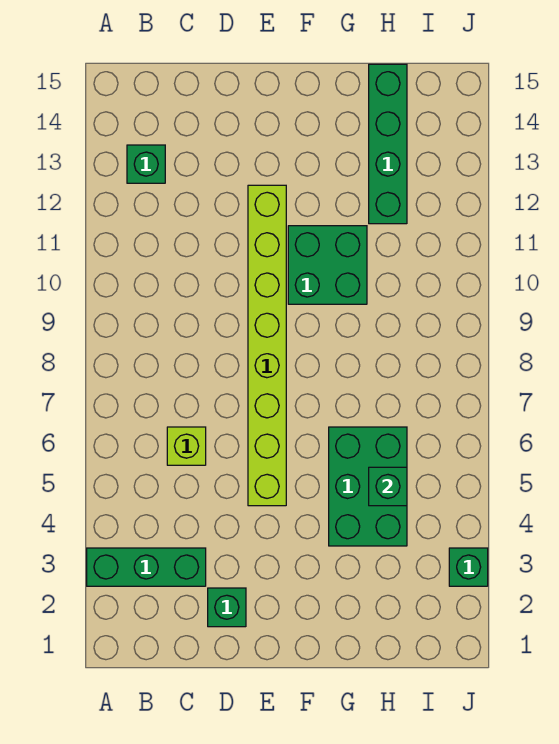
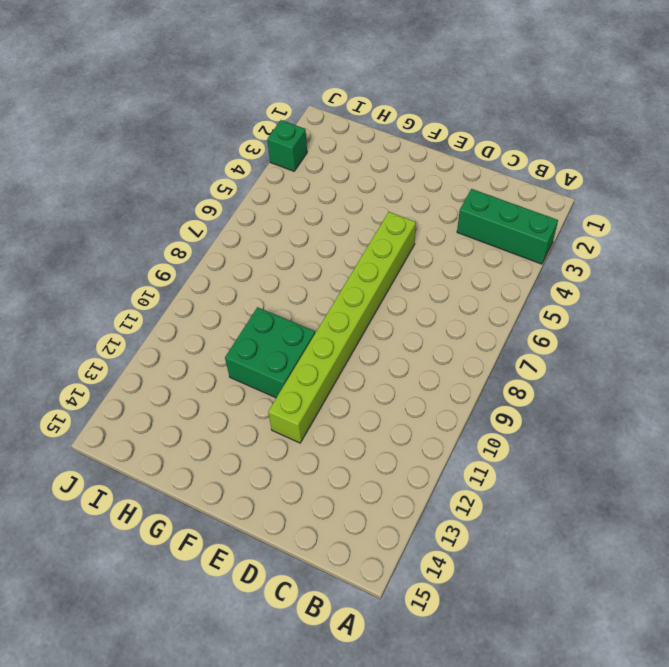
none -> green brick B13 level 1
none -> lime brick C6 level 1

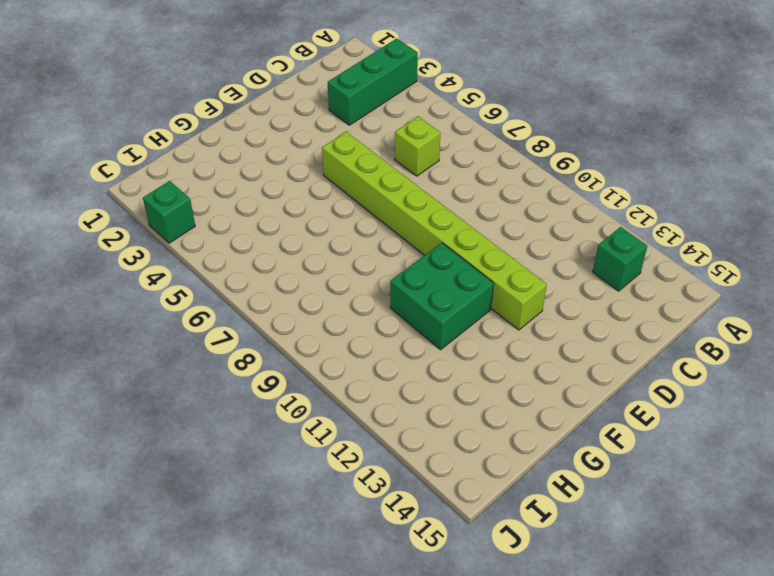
none -> green brick D2 level 1
none -> green brick G4:H6 level 1

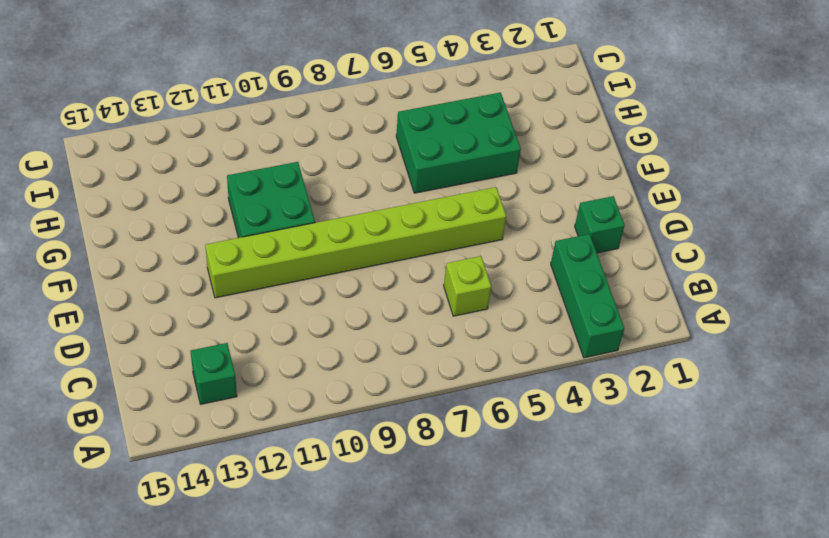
none -> green brick H12:H15 level 1
none -> green brick J3 level 1

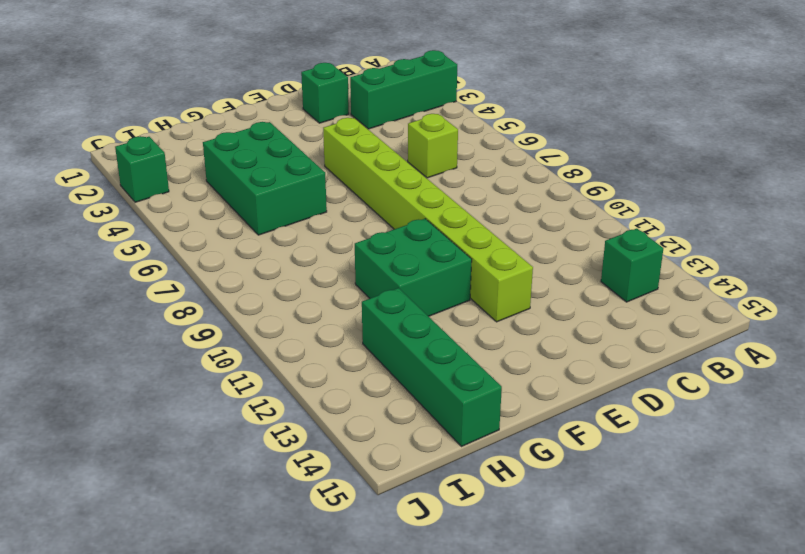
none -> green brick H5 level 2

